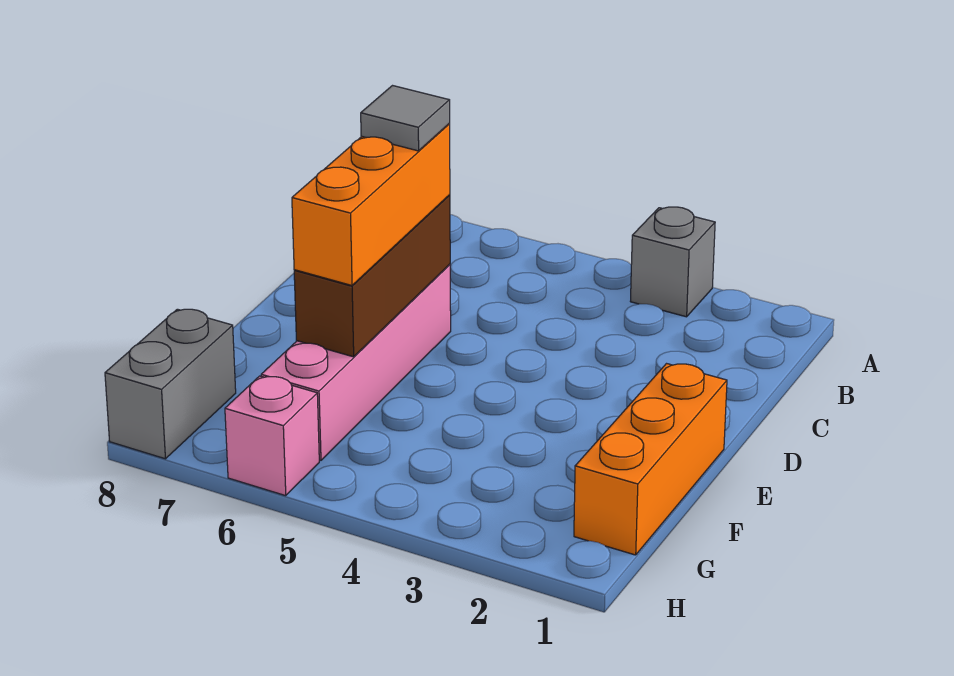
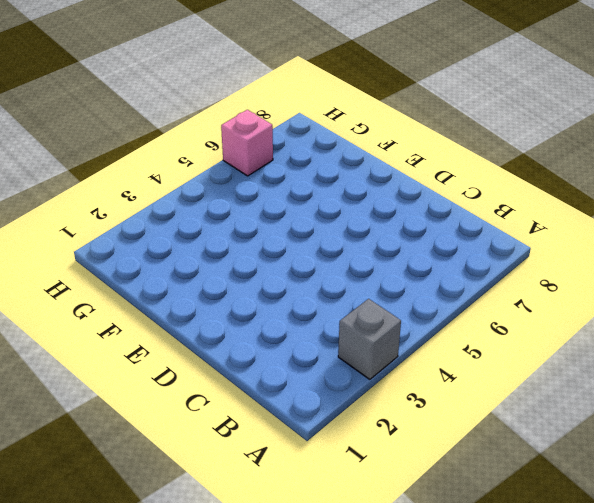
none -> pink brick D6:G6 level 1
none -> orange brick E1:G1 level 1

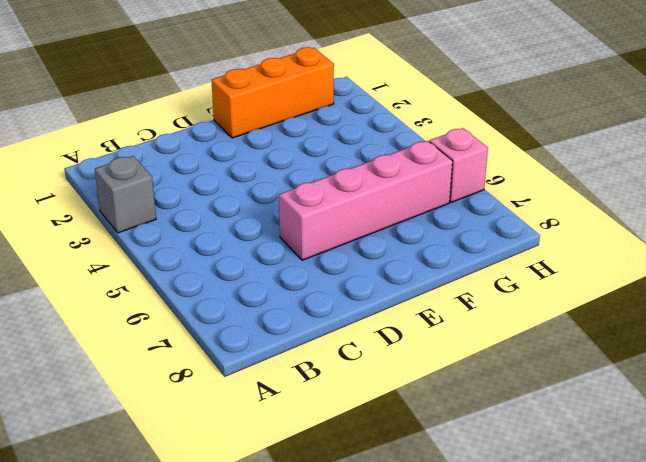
none -> grey brick G8:H8 level 1
none -> brown brick D6:F6 level 2

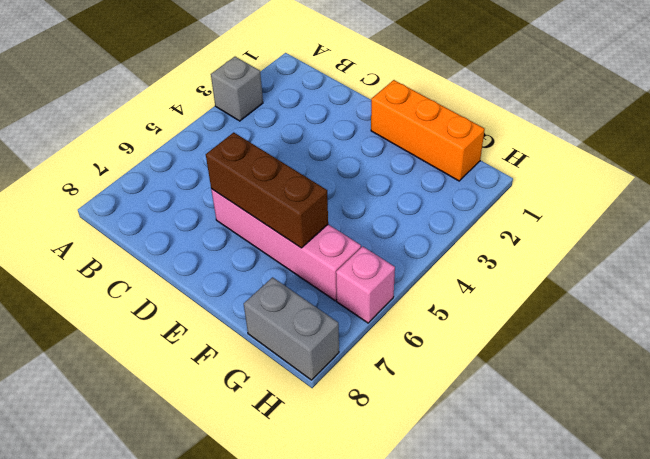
none -> orange brick D6:F6 level 3
none -> grey tile D6 level 4

